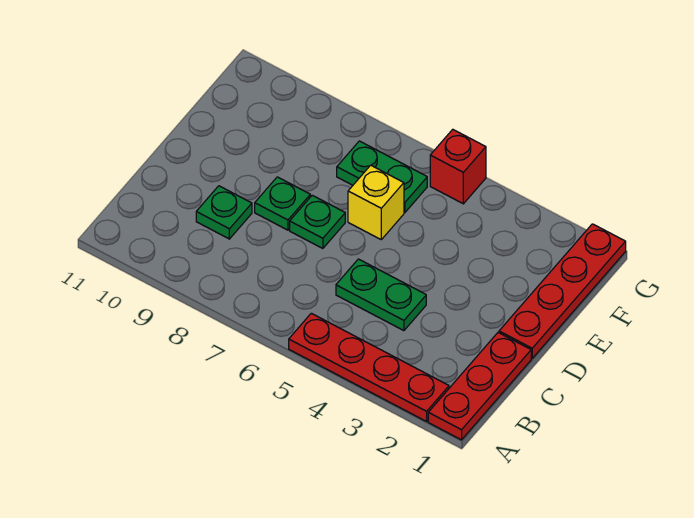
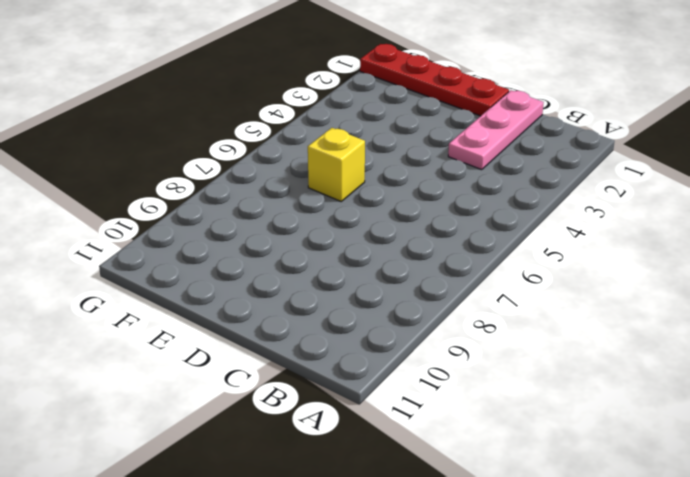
pink plate C1:C3 level 1 -> red plate A1:C1 level 1
none -> red plate A2:A5 level 1
none -> green plate C4:C5 level 1

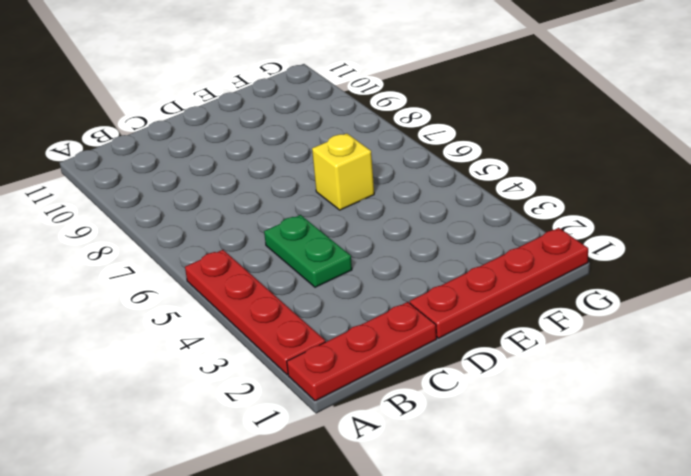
none -> green plate C9 level 1
none -> green plate D7 level 1

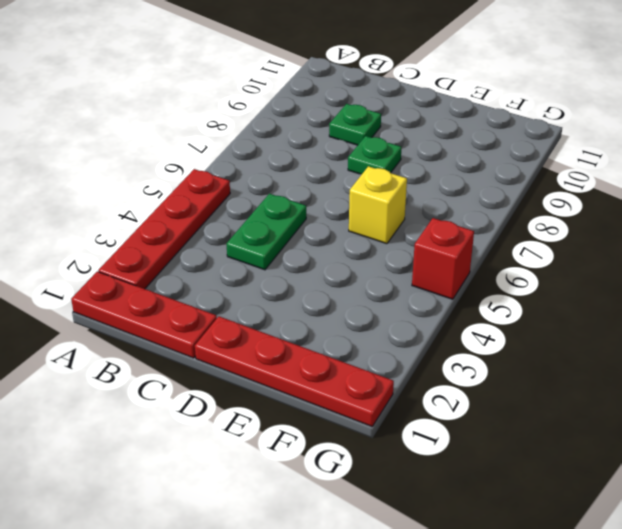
none -> green plate D7 level 1
none -> green plate F6:F7 level 1

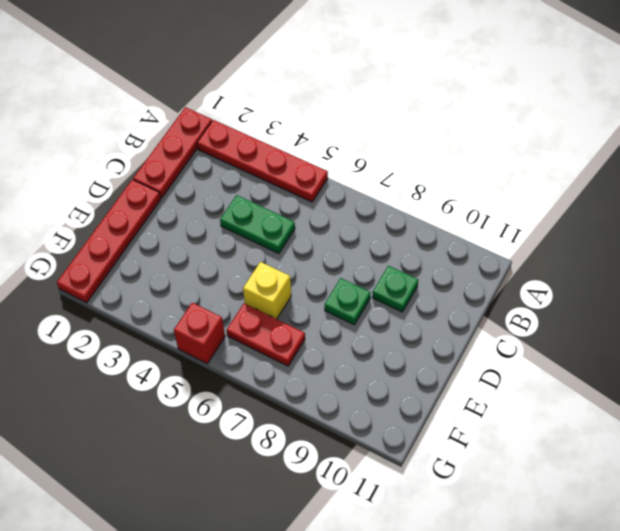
red plate F6:F7 level 1 -> green plate F6:F7 level 1
none -> green plate D7 level 1

